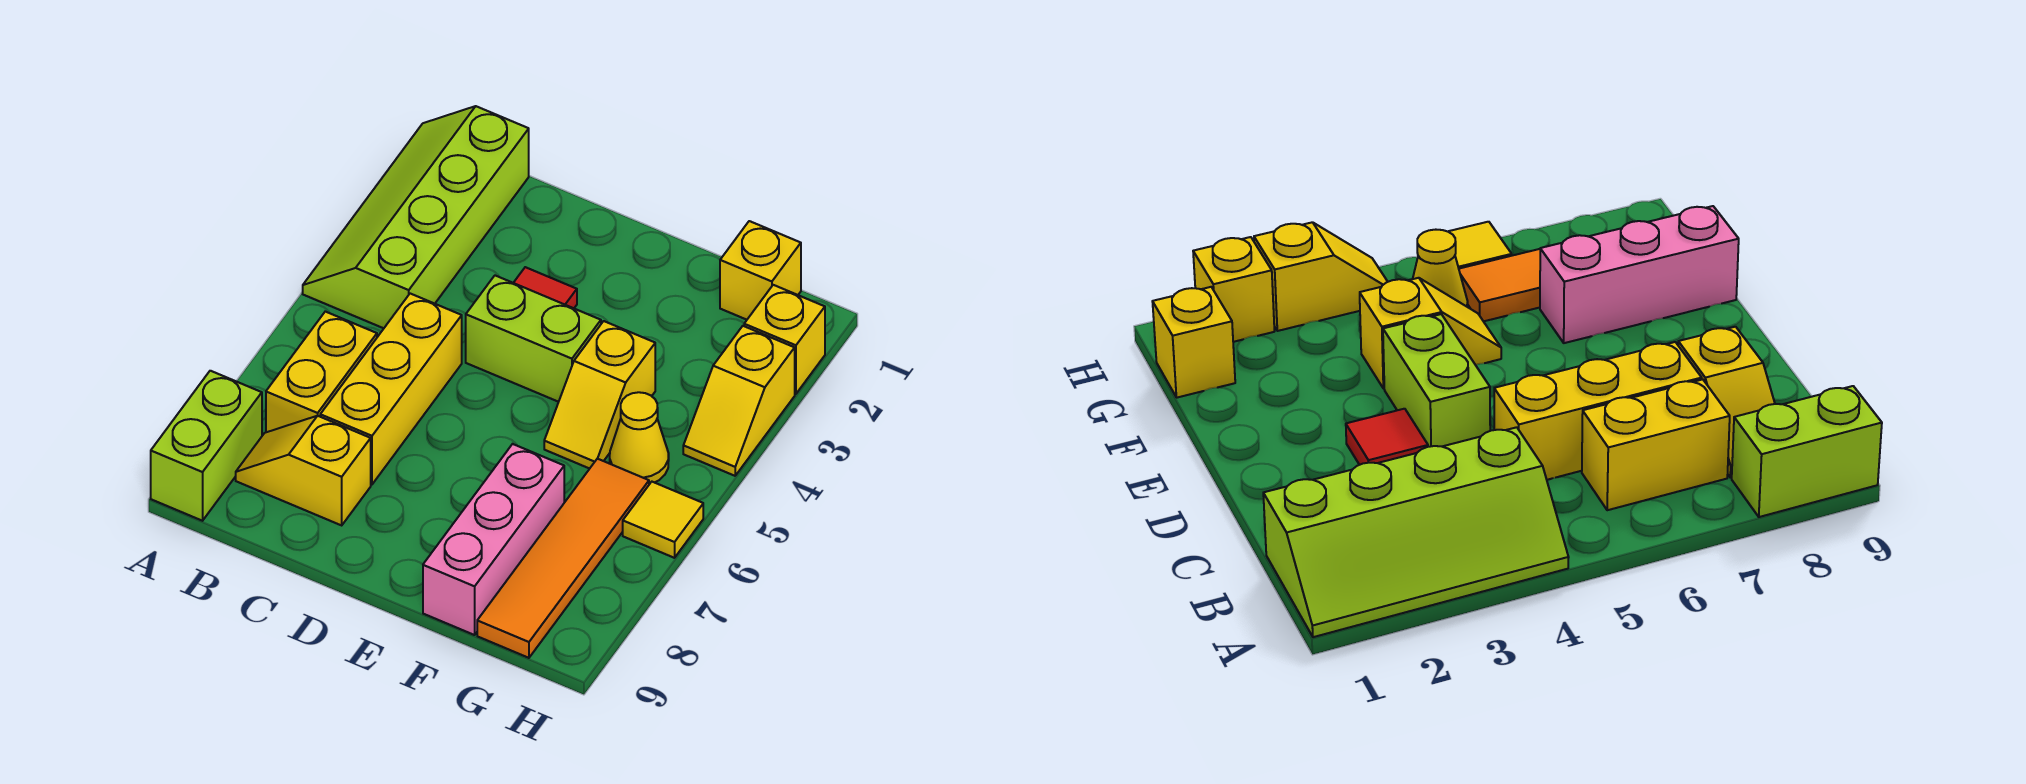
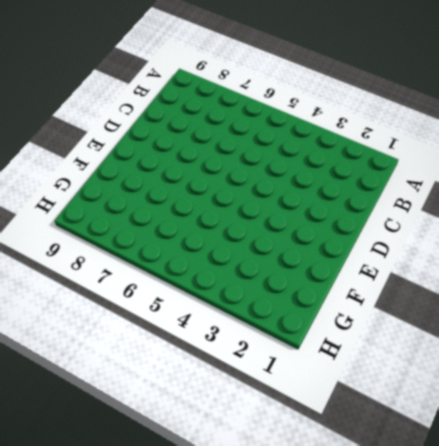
none -> lime slope A1:B4 level 1 top B
none -> lime brick A8:A9 level 1
none -> yellow brick B6:B7 level 1

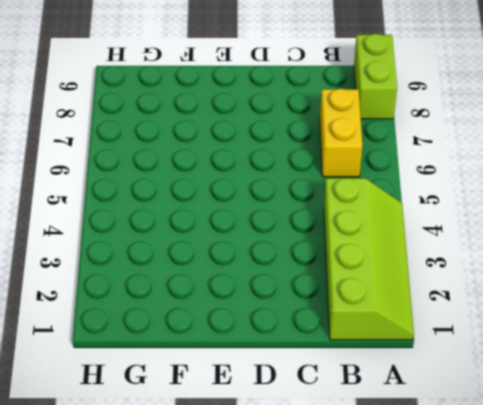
none -> yellow slope B8:C8 level 1 top C
none -> yellow brick C5:C7 level 1
none -> red tile D3 level 1

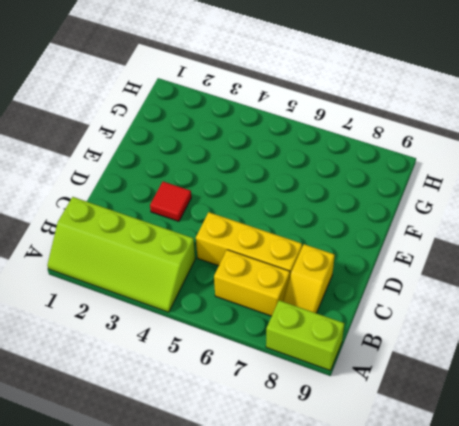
none -> lime brick D4:E4 level 1
none -> yellow slope F4:F5 level 1 top 4
none -> pink brick F7:F9 level 1

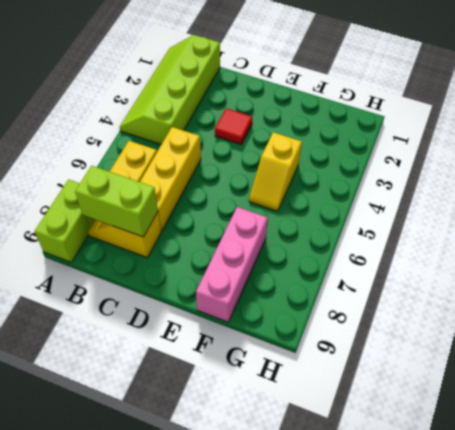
lime brick B8:C8 level 2 -> lime brick D4:E4 level 1
none -> yellow brick G1 level 1
none -> yellow cone G5 level 1
none -> orange tile G6:G9 level 1

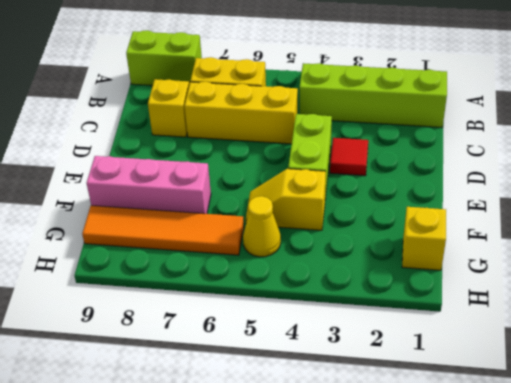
none -> yellow brick H2 level 1
none -> yellow slope H3:H4 level 1 top 3
none -> yellow tile H6 level 1

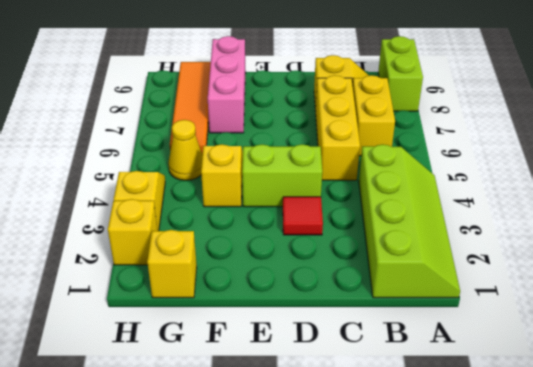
none -> yellow tile H6 level 1

